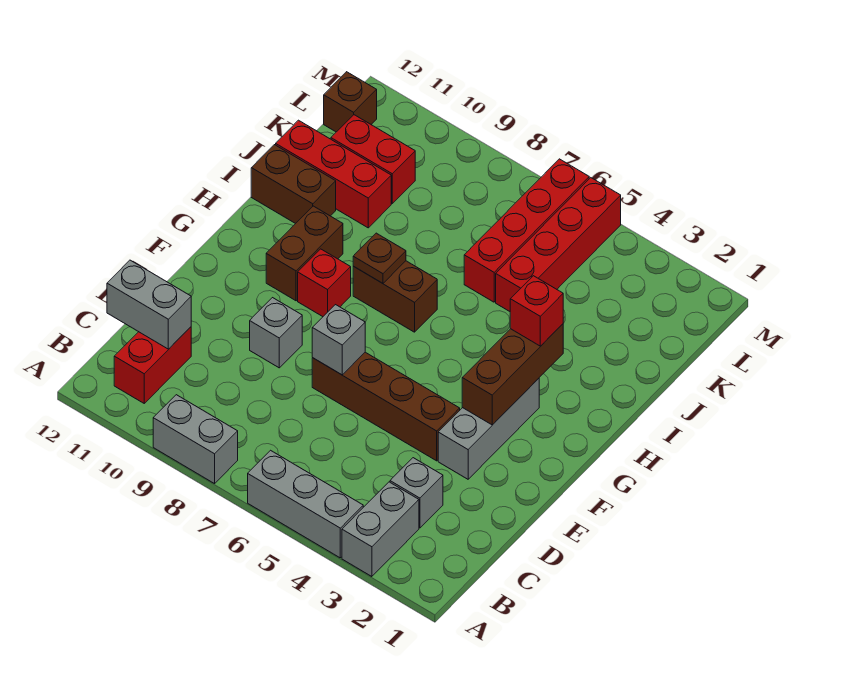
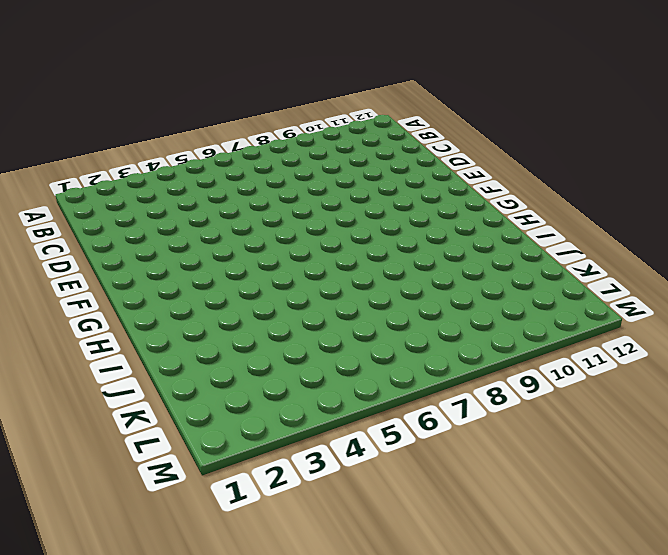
none -> grey brick A3:B3 level 1
none -> grey brick A4:A6 level 1
none -> grey brick A8:A9 level 1

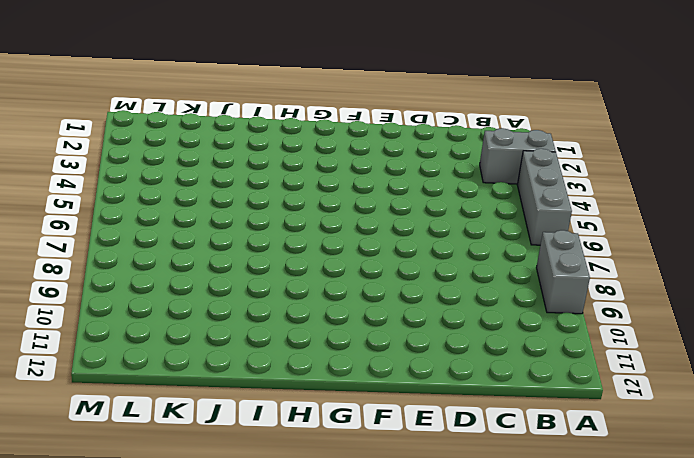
none -> red brick B11:C11 level 1
none -> grey brick C3 level 1
none -> grey brick E3:G3 level 1

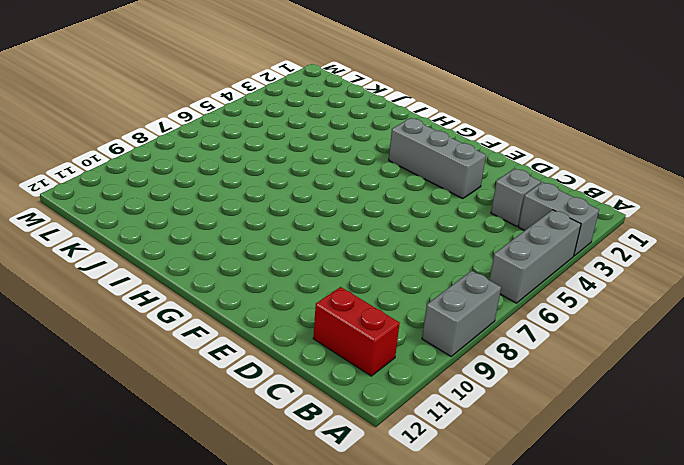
none -> brown brick E4:E7 level 1
none -> grey brick E9 level 1
none -> red brick G9 level 1

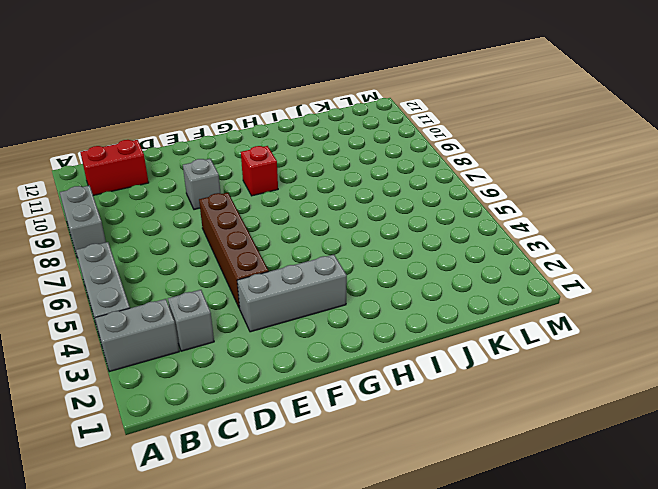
none -> brown brick G10:H10 level 1
none -> brown brick H7:H8 level 1
none -> brown brick I11:I12 level 1

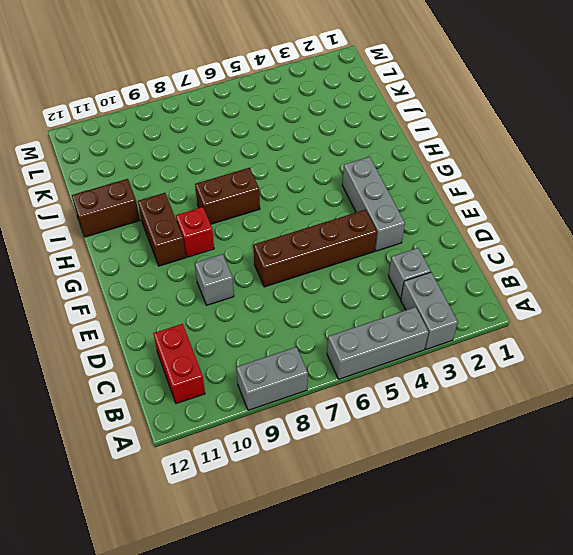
none -> red brick J5:M5 level 1
none -> red brick J6:M6 level 1
none -> red brick J10:J12 level 1

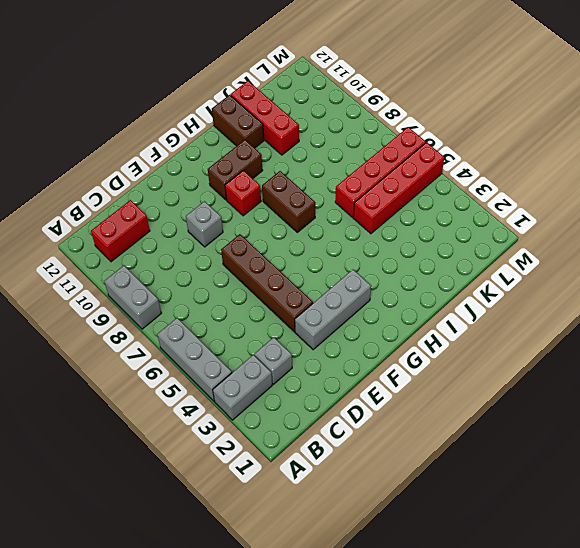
none -> red brick K10:K11 level 1
none -> brown brick L12 level 1
none -> grey brick C11:C12 level 2

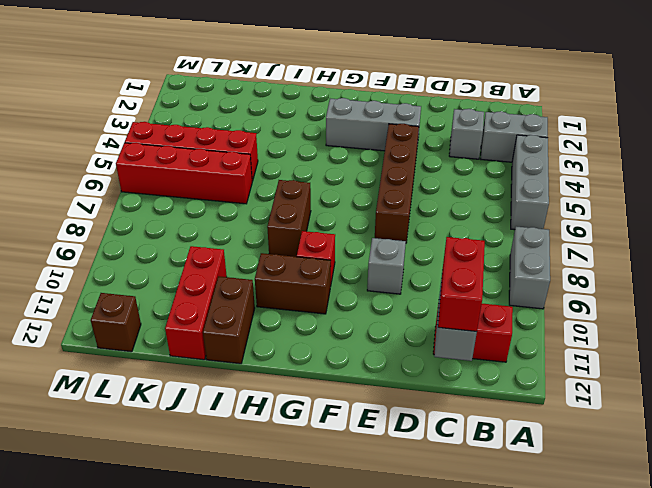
red brick C11:C12 level 3 -> red brick K10:K11 level 1
none -> grey brick E7 level 2
none -> brown brick F3:H3 level 2
none -> brown plate H8 level 2

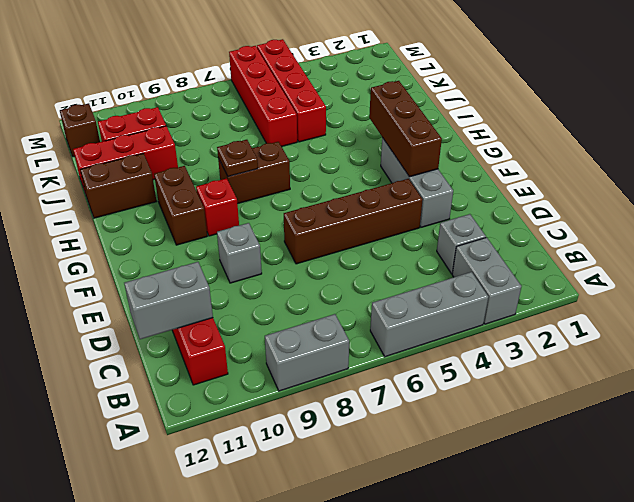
none -> grey brick E7 level 2
none -> red brick H3 level 3

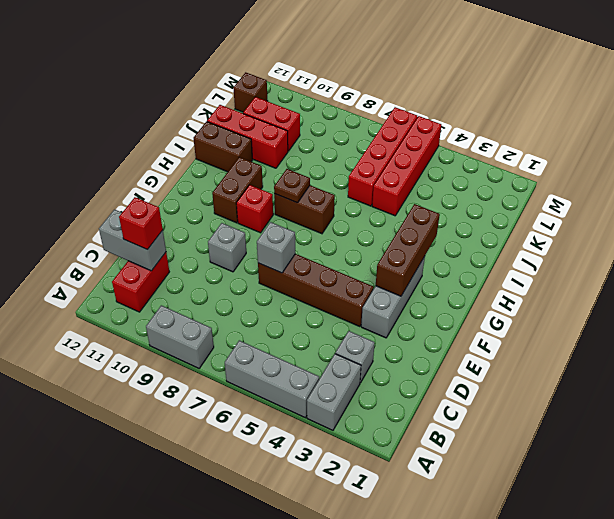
red brick C11 level 3 -> red brick H3 level 3

